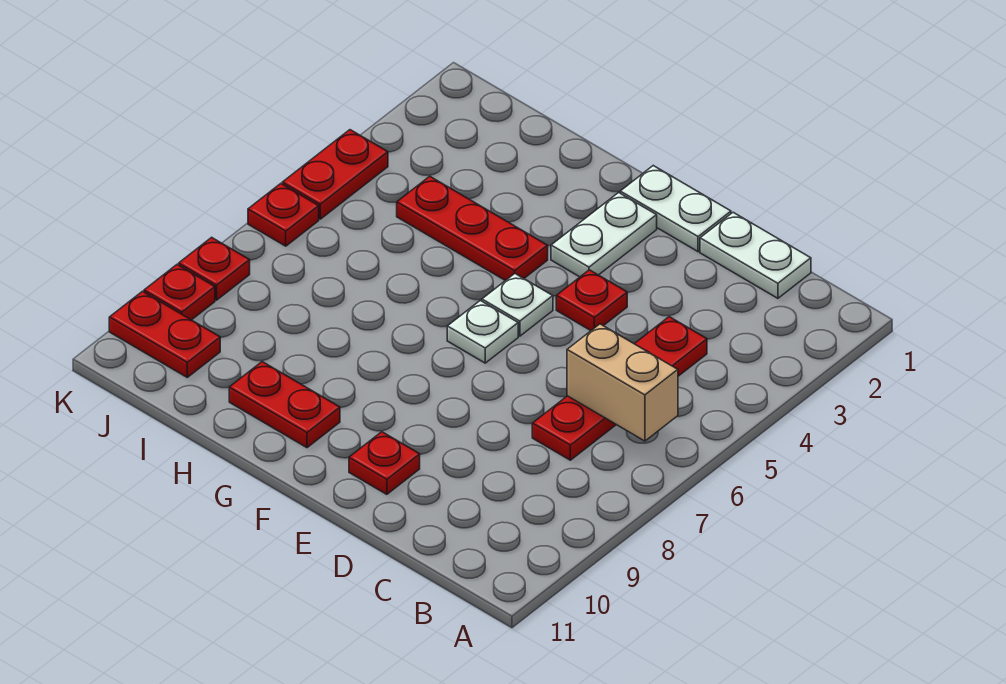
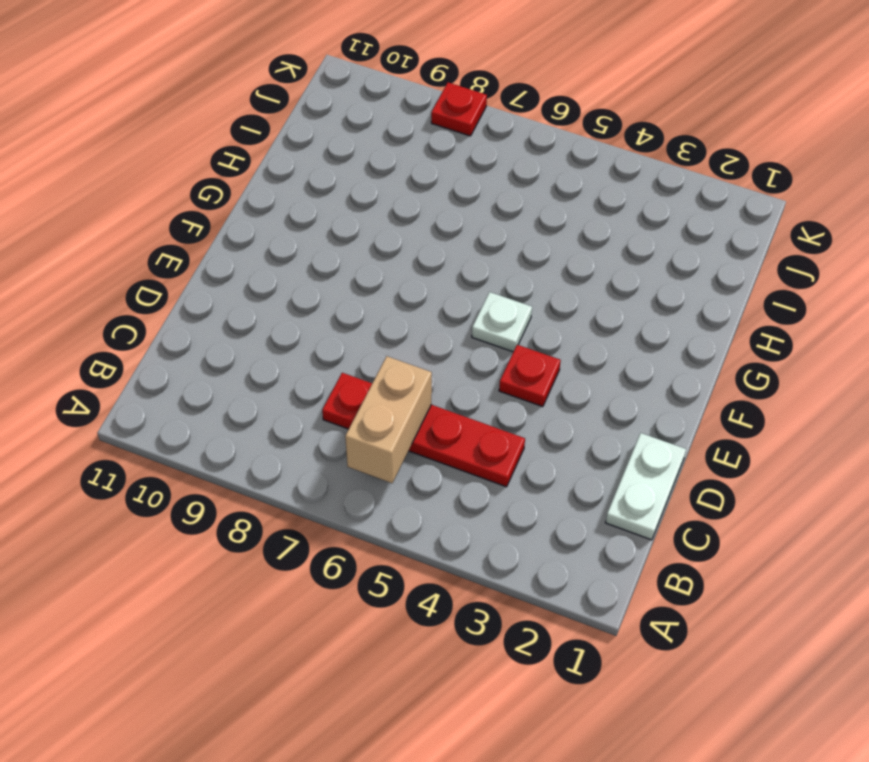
none -> white plate E1:F1 level 1
none -> red plate E10 level 1
none -> white plate F2:F3 level 1

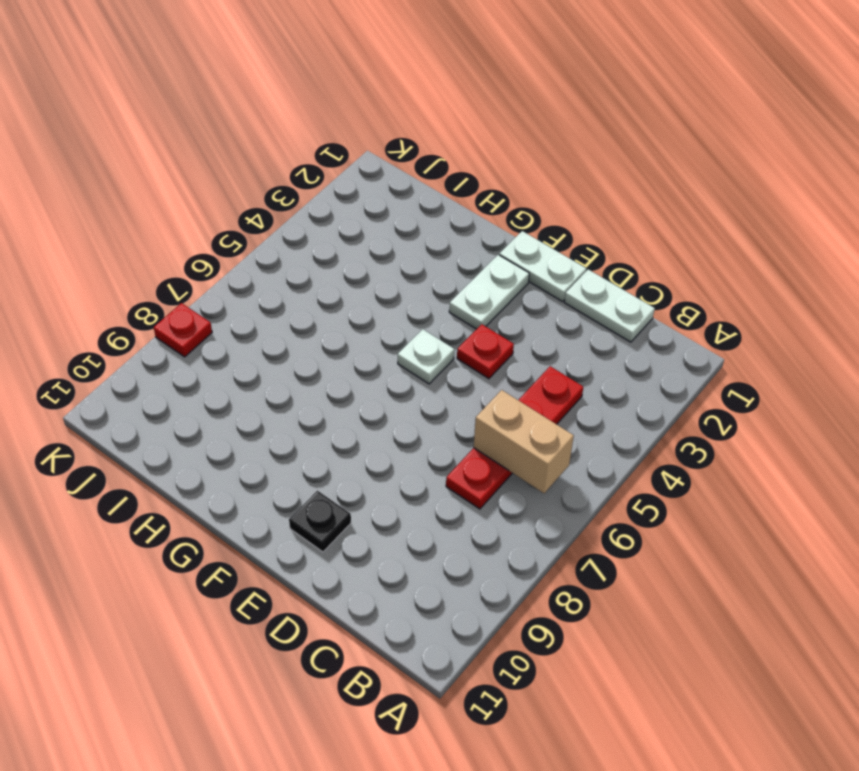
black plate E10 level 1 -> red plate E10 level 1
none -> white plate F6 level 1
none -> red plate G4:I4 level 1
none -> red plate G10:H10 level 1

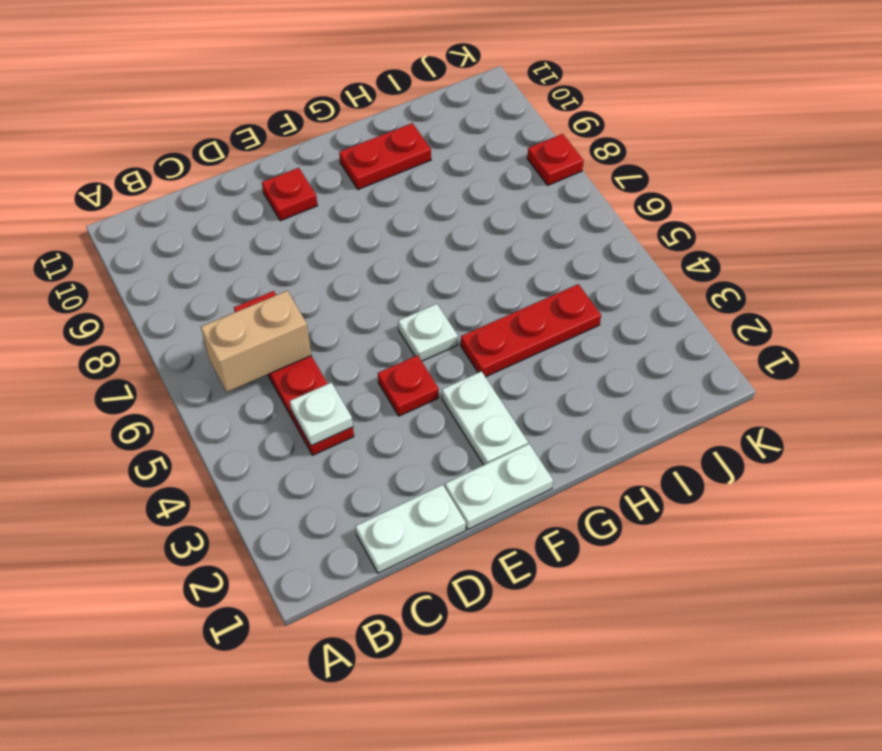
white plate C4 level 2 -> white plate F6 level 1
none -> red plate J10:K10 level 1
none -> red plate K4:K5 level 1
none -> red plate K6 level 1

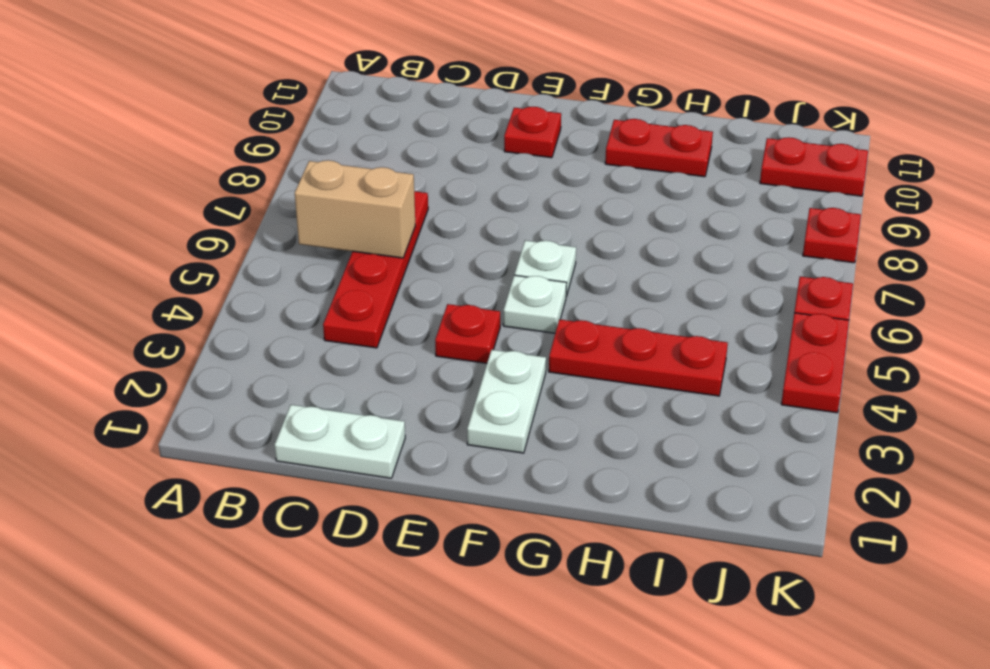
none -> white plate E1:F1 level 1
none -> red plate K9 level 1

